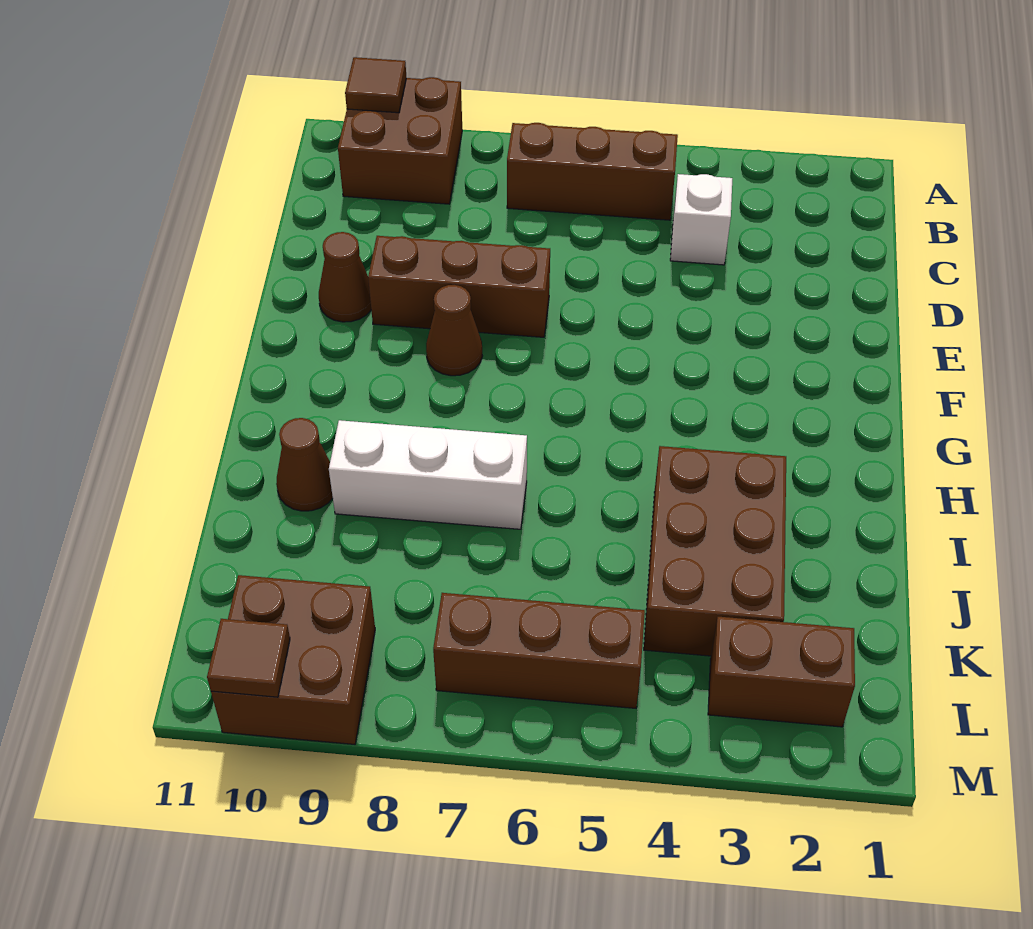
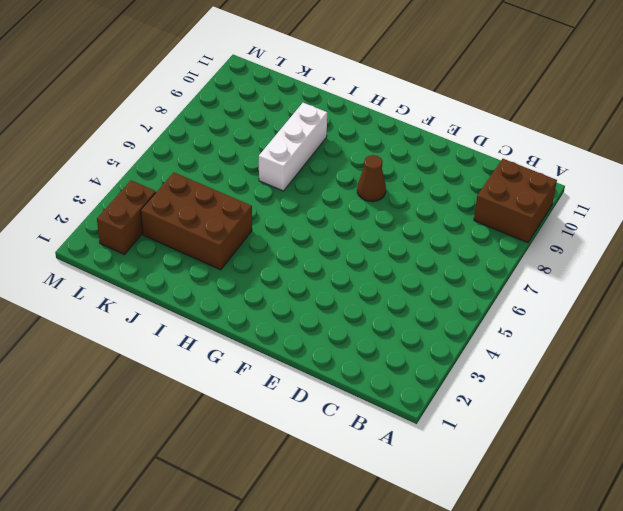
none -> brown brick B5:B7 level 1
none -> white brick C4 level 1
none -> brown brick E7:E9 level 1

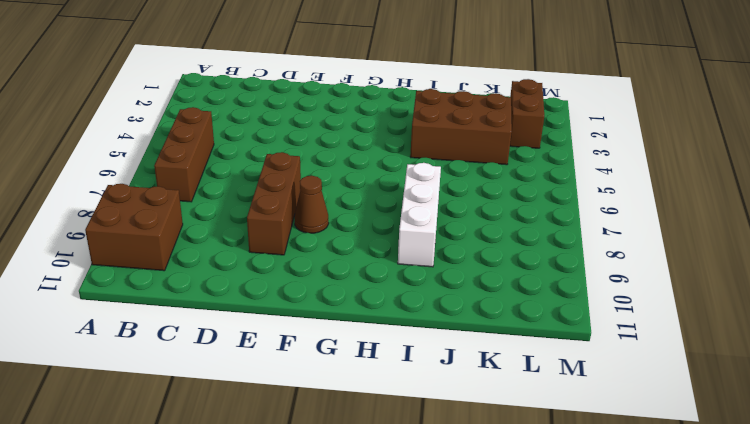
none -> white brick C4 level 1
none -> brown cone E10 level 1
none -> brown cone I10 level 1

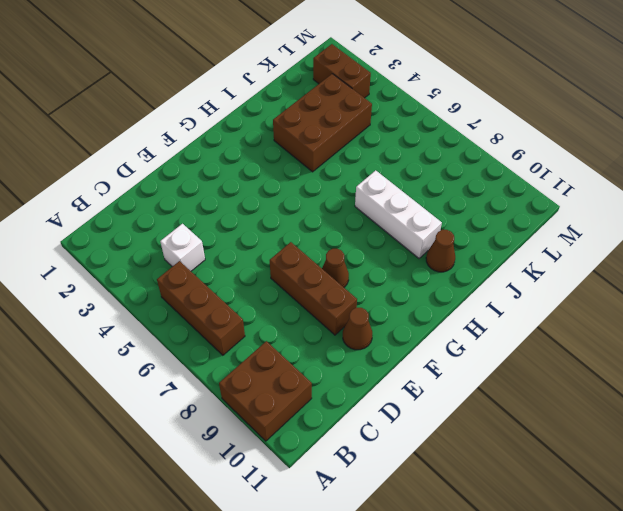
none -> brown brick L5:L7 level 1
none -> brown brick L9:M10 level 1
none -> brown tile A10 level 2

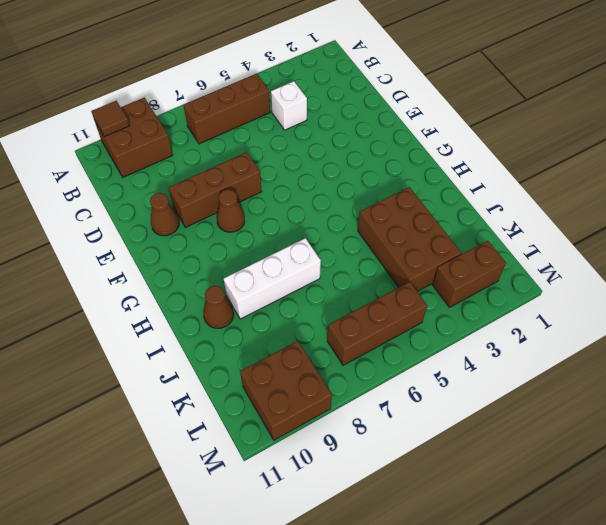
none -> brown tile M10 level 2

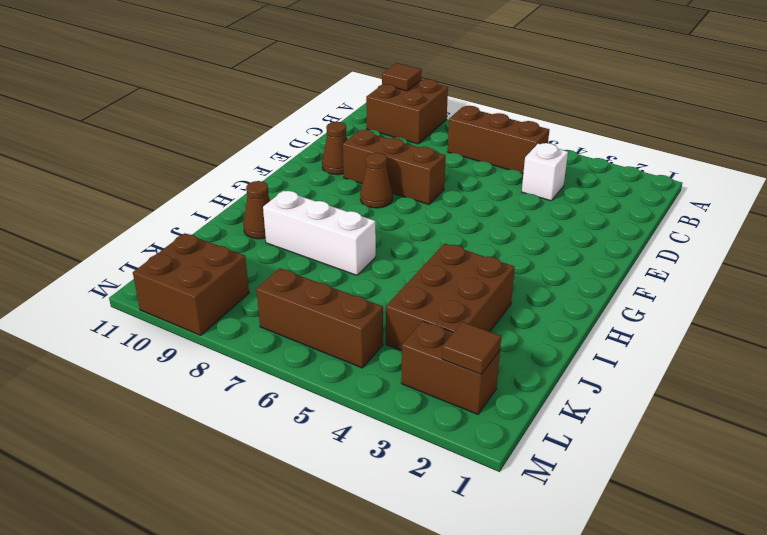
brown tile L2 level 2 -> brown tile M10 level 2

